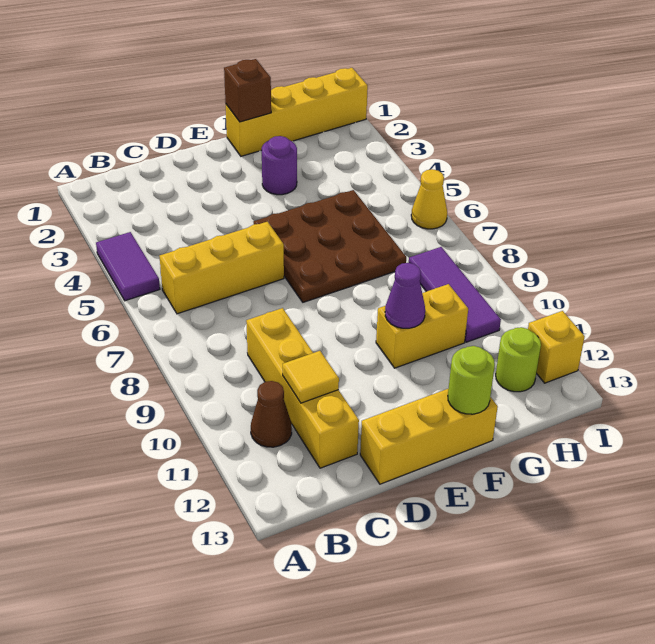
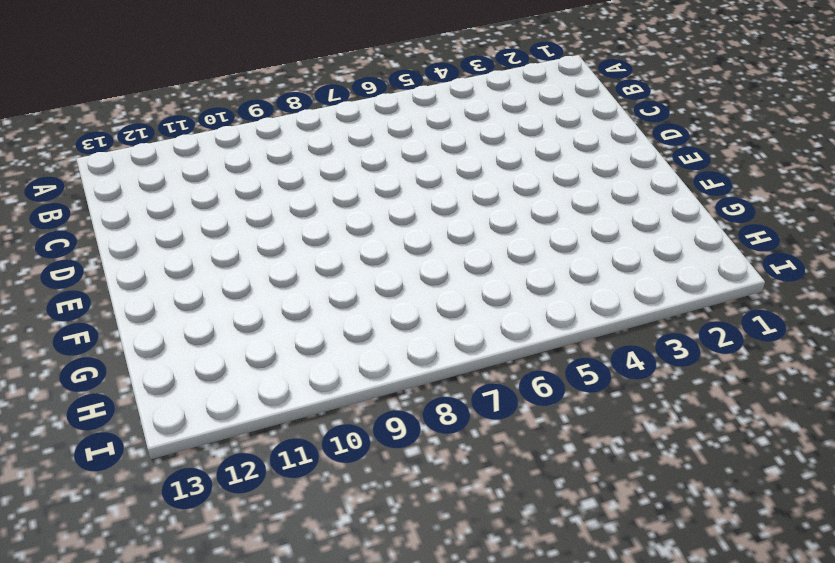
none -> purple tile A4:A5 level 1
none -> yellow brick B6:D6 level 1
none -> brown cone B11 level 1

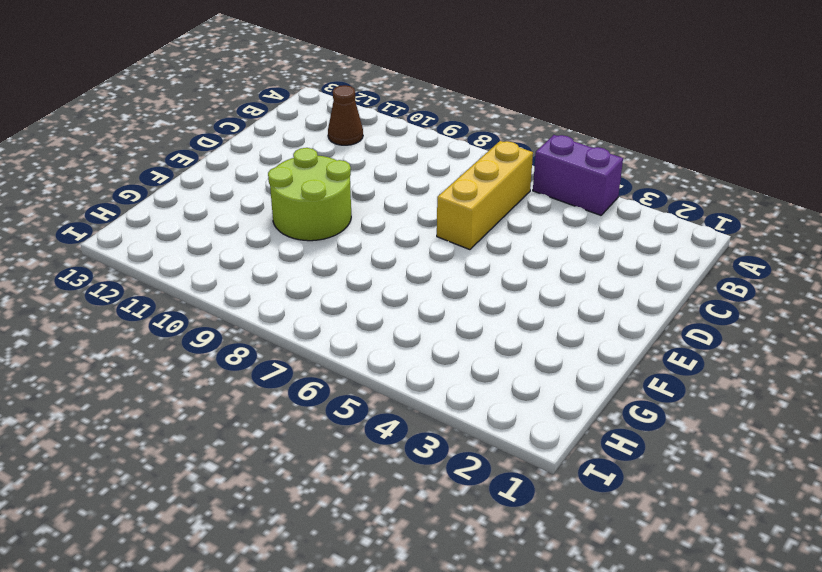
purple brick A4:A5 level 1 -> purple tile A4:A5 level 1
lime round brick E9:F10 level 1 -> yellow brick F10:G10 level 1
none -> yellow brick C9:C12 level 1
none -> yellow brick D13:F13 level 1
none -> brown plate E5:G7 level 1

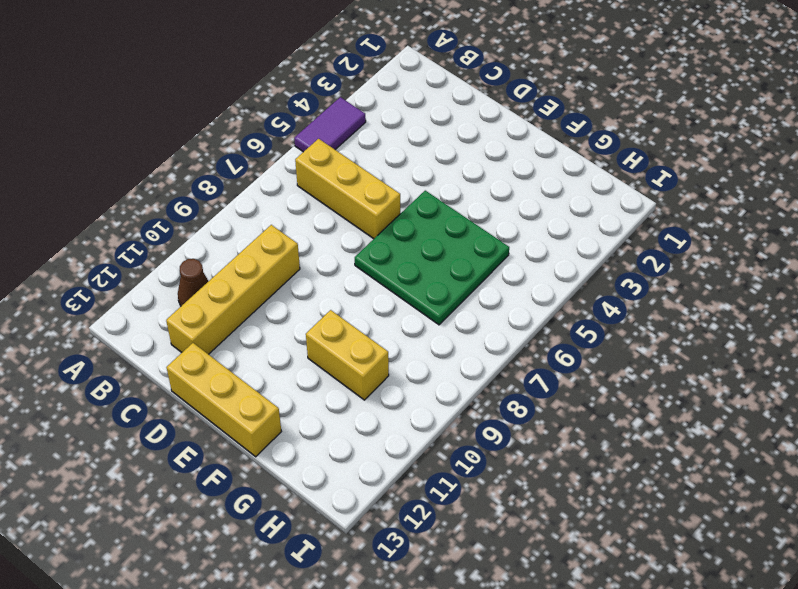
green plate E5:G7 level 1 -> brown plate E5:G7 level 1
none -> yellow brick F1:I1 level 1
none -> purple round brick F3 level 1
none -> purple tile H8:H10 level 1

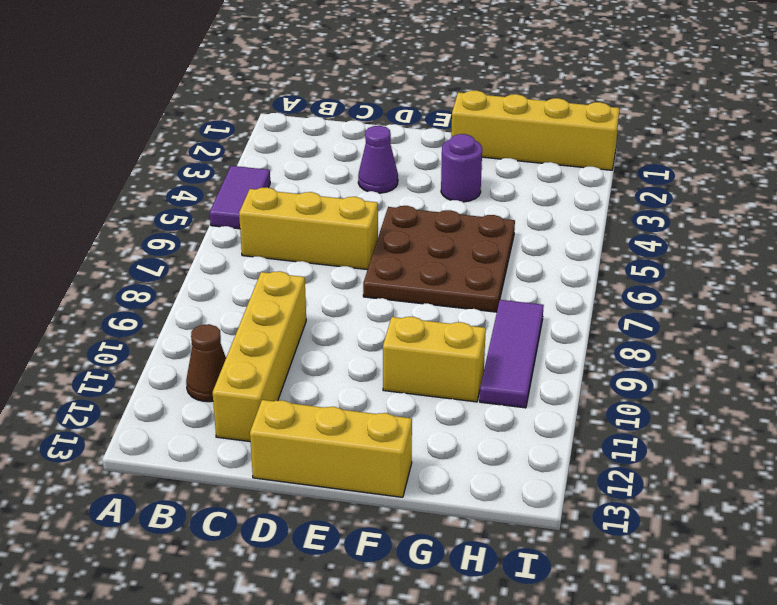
purple cone D3 level 1 -> purple cone F10 level 2
none -> lime round brick H12 level 1
none -> yellow cone I6 level 1
none -> yellow brick I12 level 1

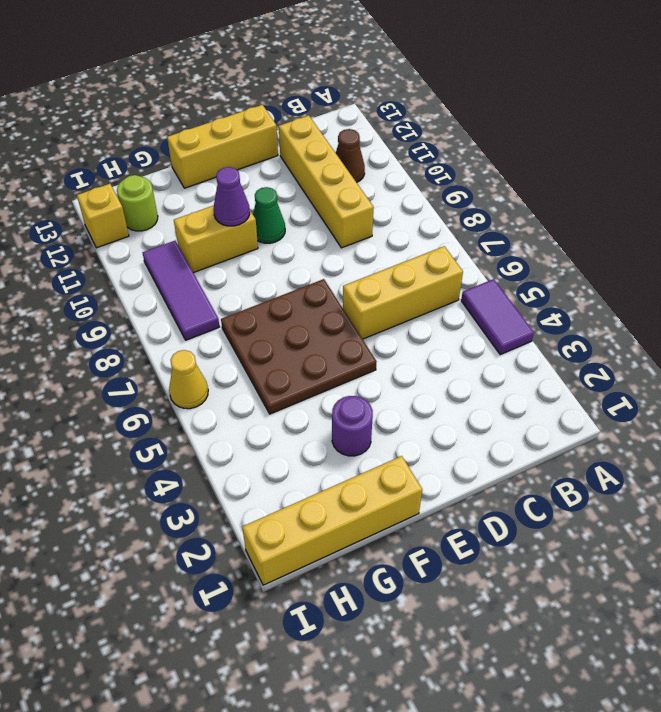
green cone E10 level 1 -> none
none -> yellow tile C11 level 2
none -> brown brick F1 level 2
none -> lime round brick F13 level 2

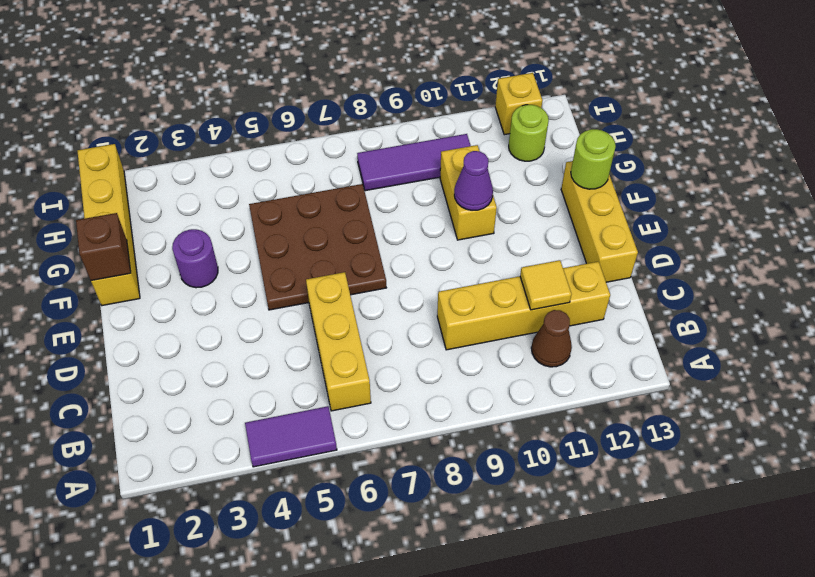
none -> yellow cone I6 level 1

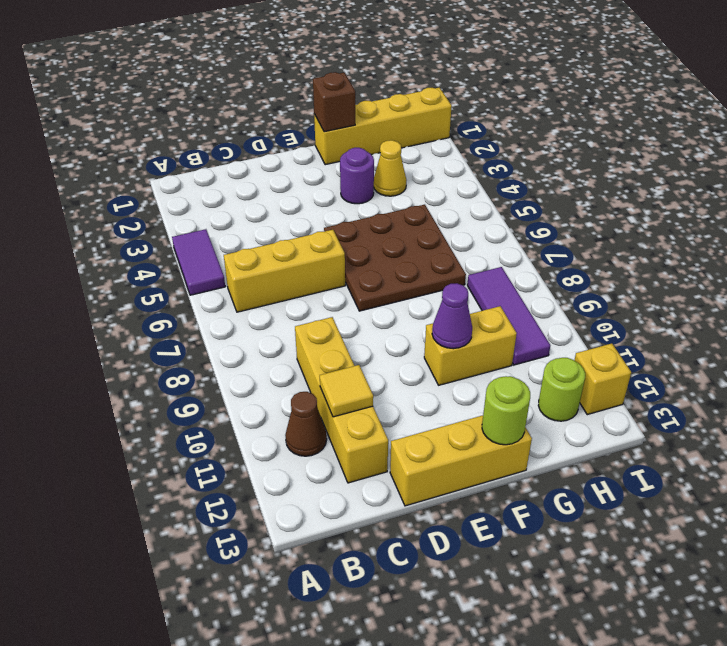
yellow cone G3 level 1 -> yellow cone I6 level 1

